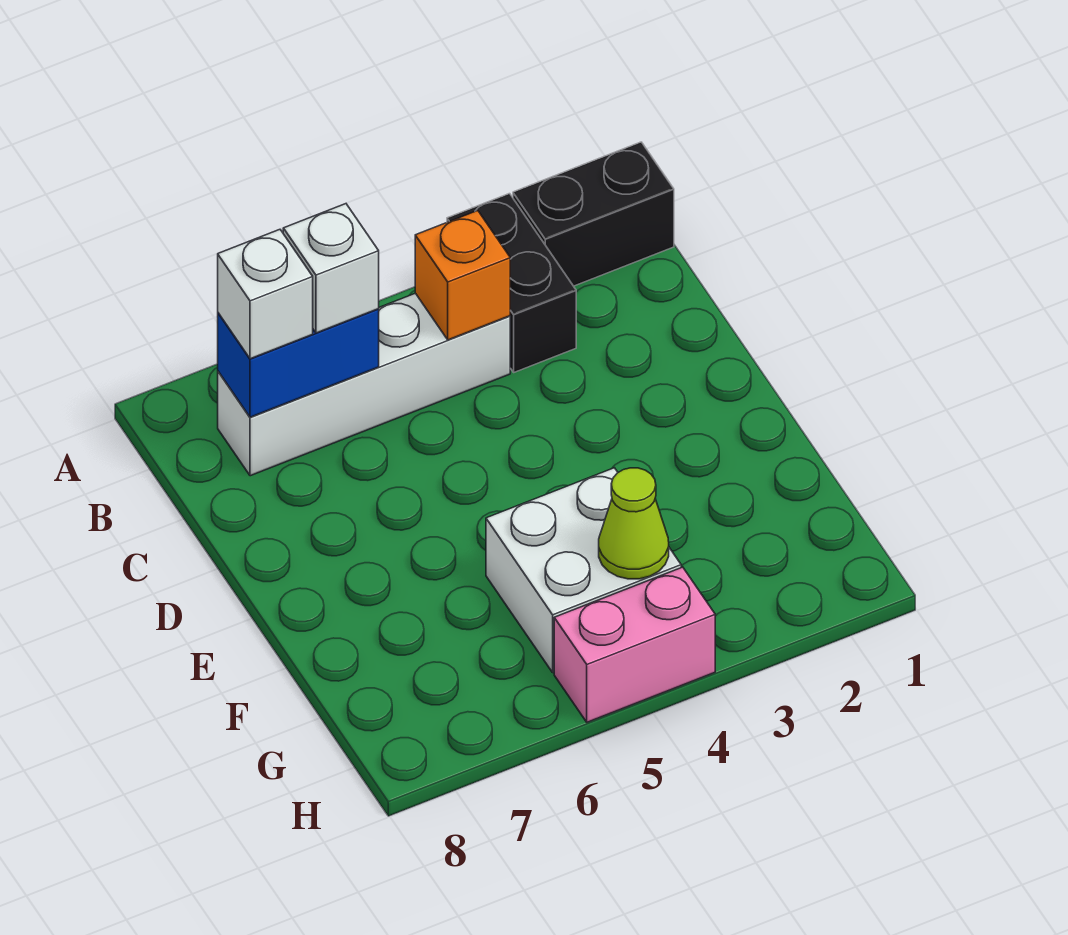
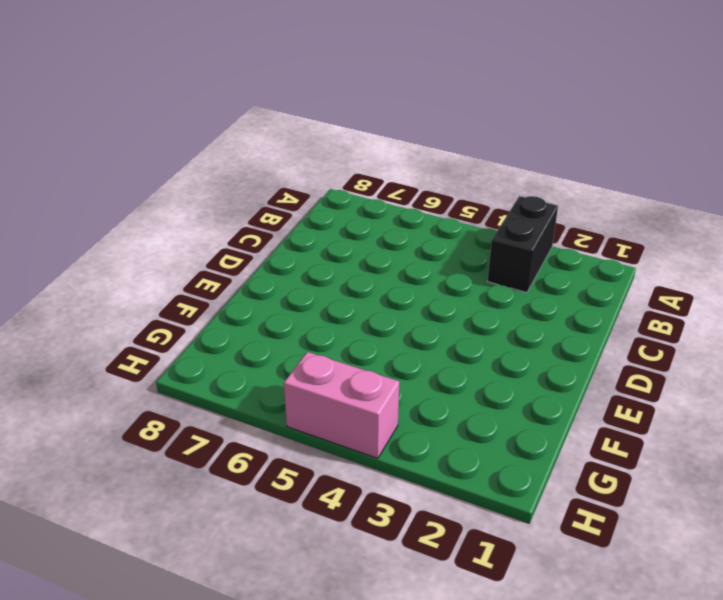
none -> black brick A1:A2 level 1
none -> white brick B4:B7 level 1

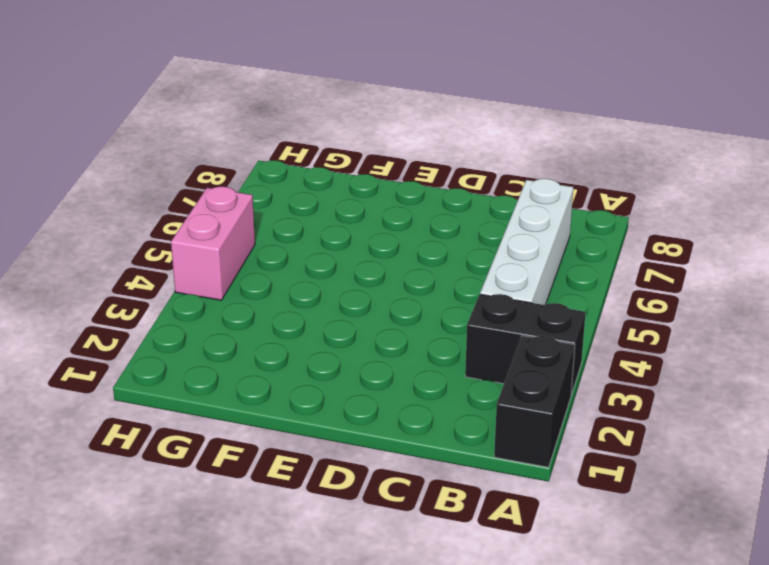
none -> white brick F4:G5 level 1
none -> orange brick B4 level 2

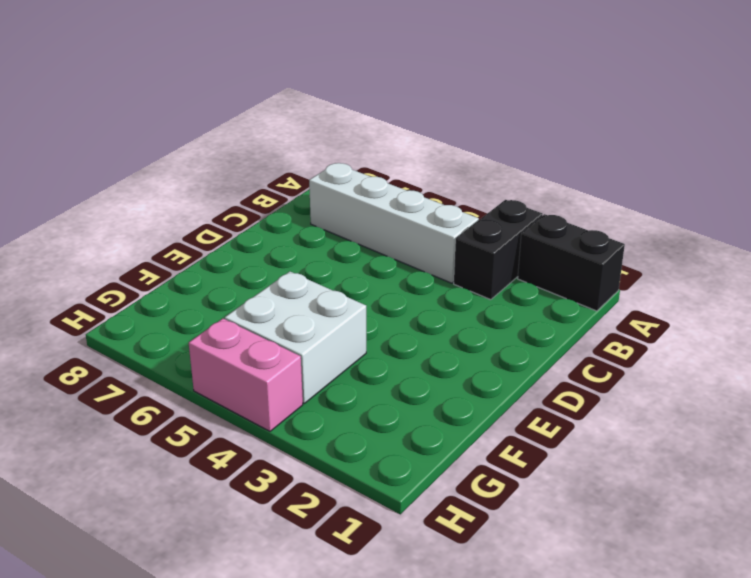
none -> orange brick B4 level 2
none -> blue brick B6:B7 level 2

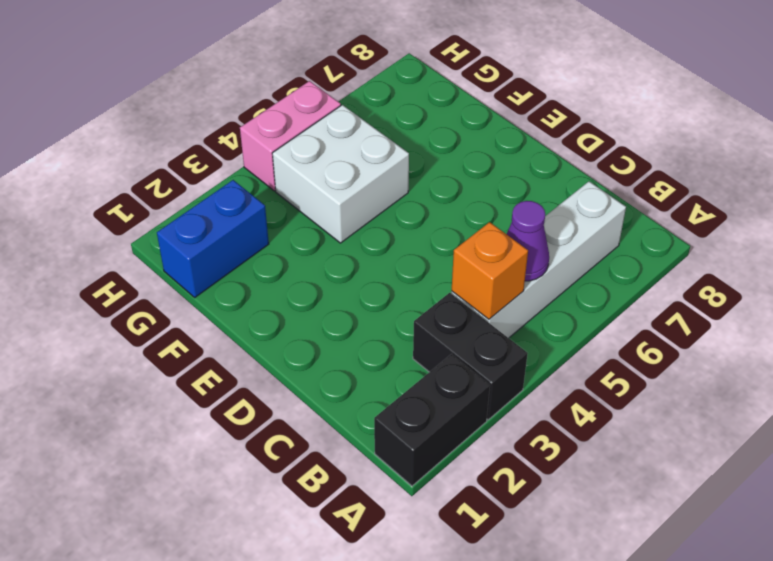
purple cone B5 level 2 -> none
blue brick G1:G2 level 1 -> blue brick B6:B7 level 2
none -> lime cone G4 level 2
none -> white brick B6 level 3

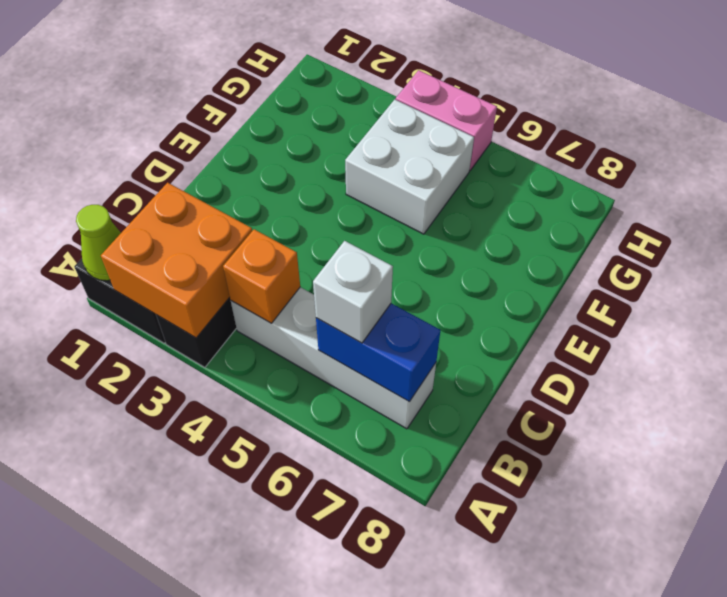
lime cone A1 level 2 -> lime cone G4 level 2
orange brick A2:B3 level 2 -> none
none -> white brick B7 level 3

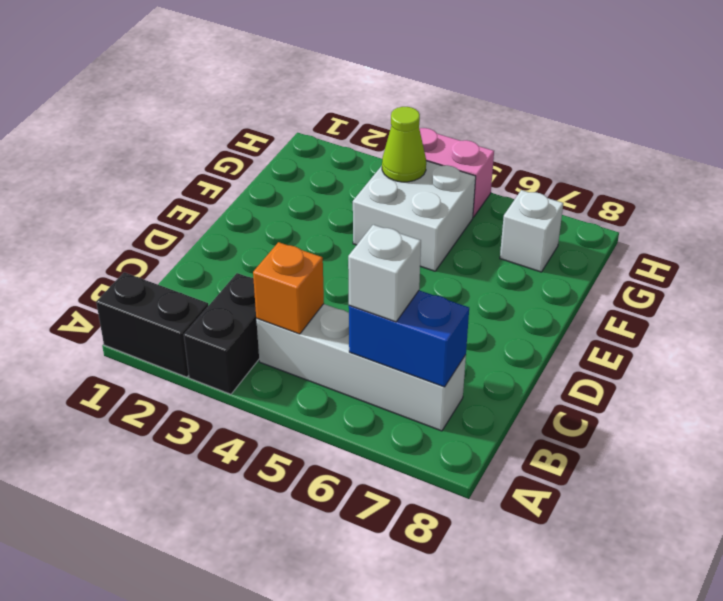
white brick G7 level 1 -> white brick B7 level 3

